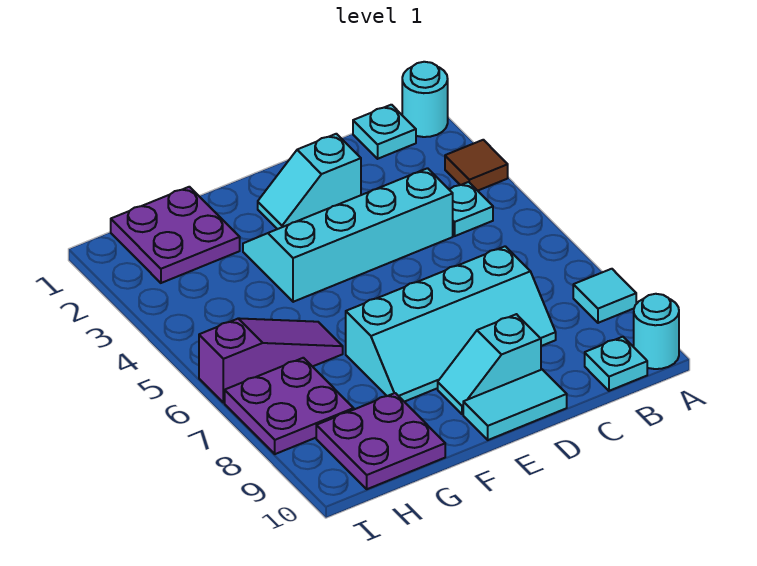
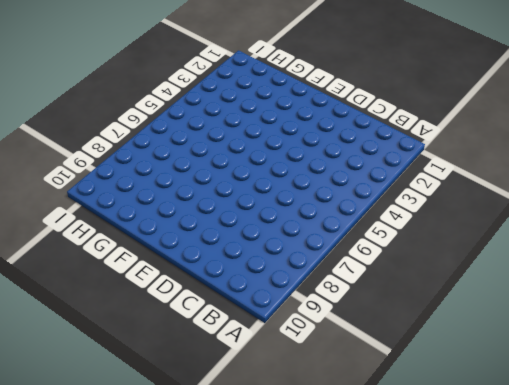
none -> cyan round brick A1 level 1
none -> brown tile A3 level 1
none -> cyan tile A8 level 1

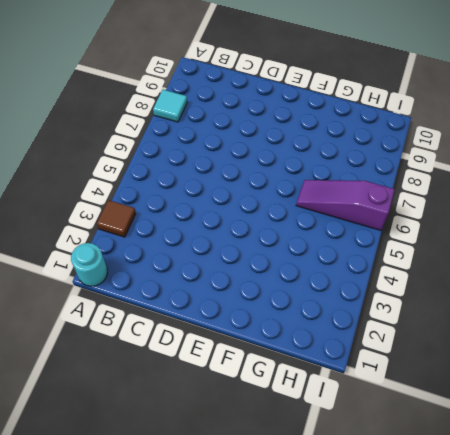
none -> cyan round brick A10 level 1
none -> cyan plate B1 level 1
none -> cyan plate B4 level 1

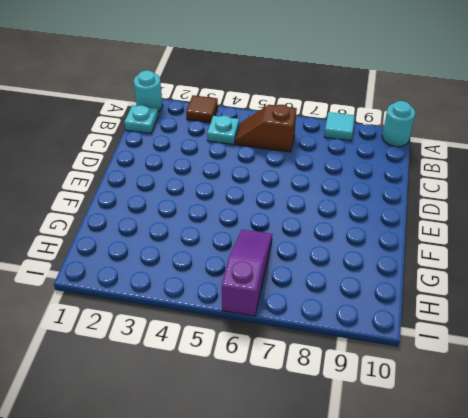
brown slope B5:B6 level 1 top 6 -> none
none -> cyan plate B10 level 1
none -> cyan slope C3:F4 level 1 top 4
none -> cyan slope C7:F8 level 1 top 7

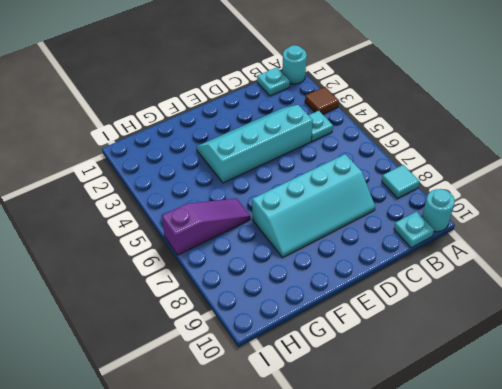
none -> cyan slope D2:E2 level 1 top D
none -> cyan slope D9:E9 level 1 top D
none -> cyan tile D10:E10 level 1

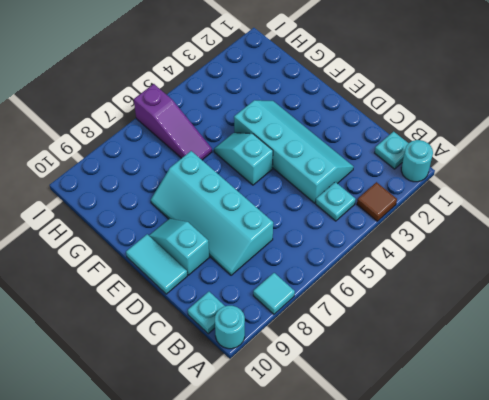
cyan slope E5:F5 level 1 top E -> cyan slope D2:E2 level 1 top D
none -> purple plate G1:H2 level 1
none -> purple plate G9:H10 level 1
none -> purple plate H7:I8 level 1

